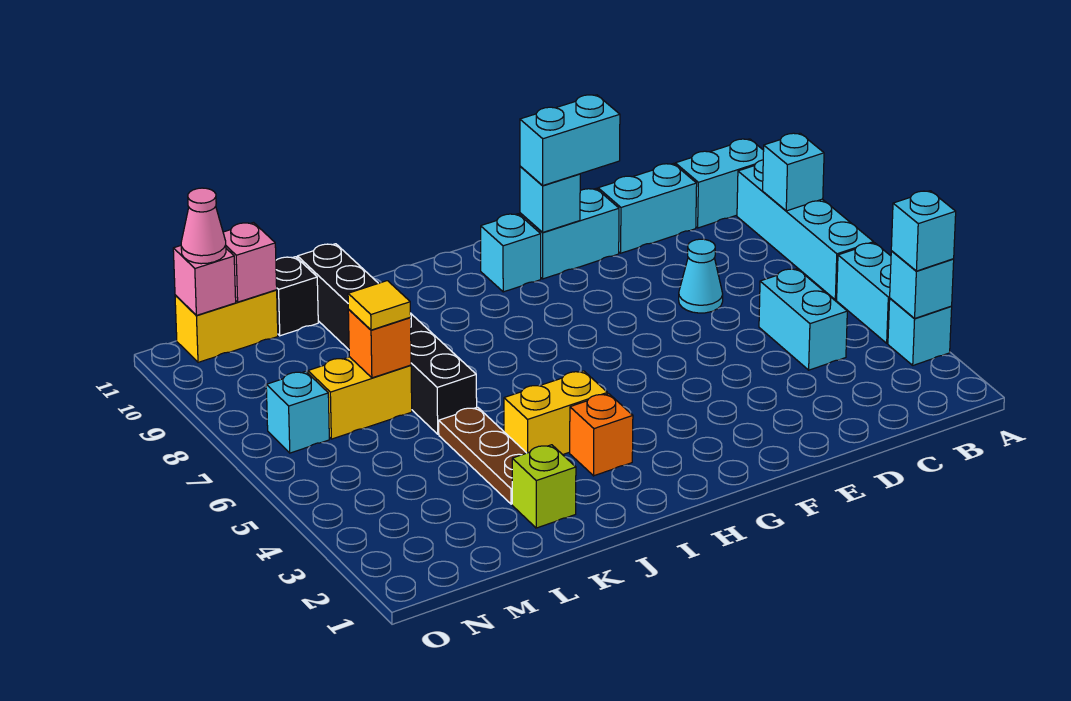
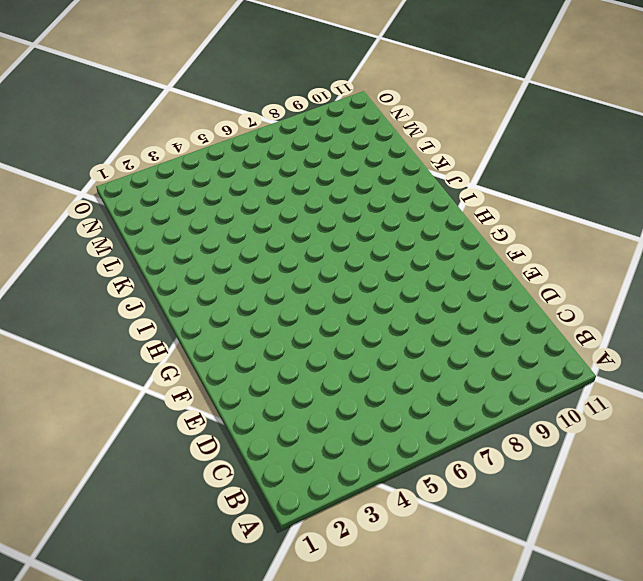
none -> cyan brick A3 level 1
none -> cyan brick A4:A5 level 1
none -> cyan brick A6:A9 level 1

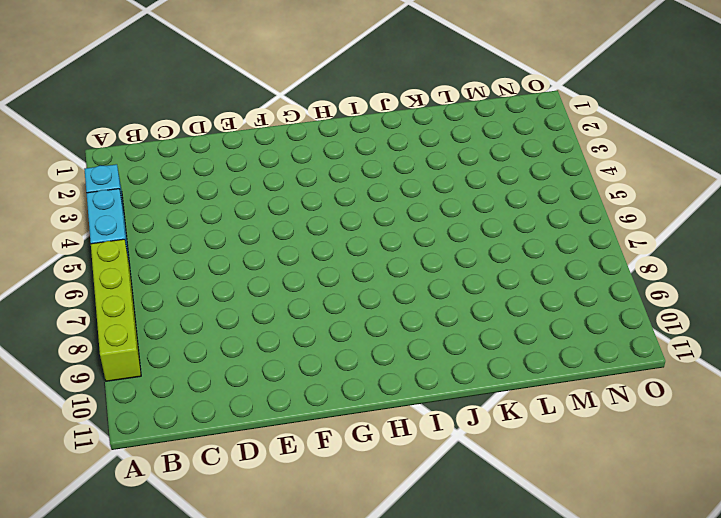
lime brick A6:A9 level 1 -> cyan brick A6:A9 level 1
none -> cyan brick A10:B10 level 1
none -> cyan brick C4:C5 level 1
none -> cyan brick C10:D10 level 1

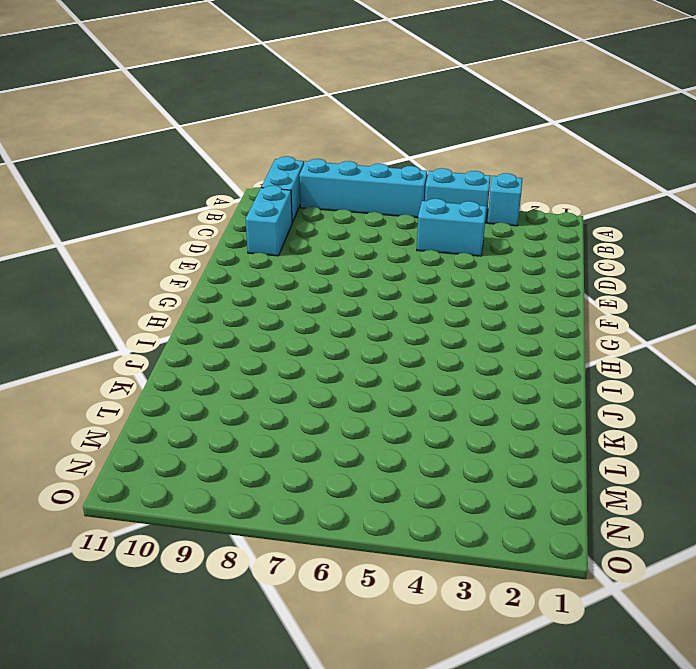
none -> cyan cone D7 level 1
none -> cyan brick E10:F10 level 1
none -> cyan brick G10 level 1

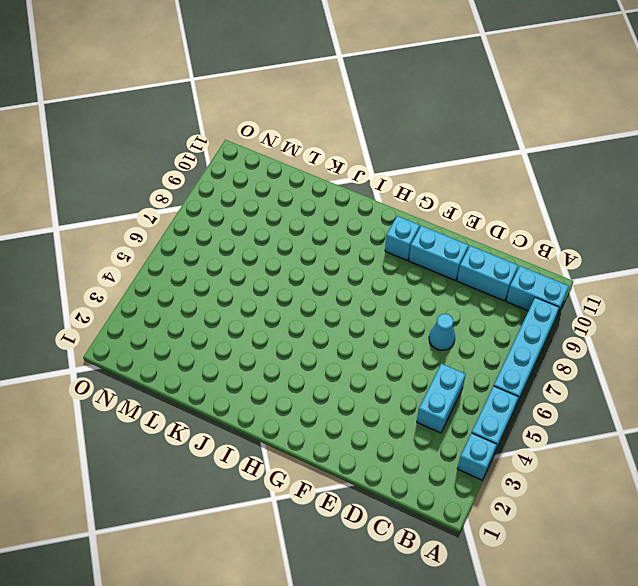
none -> orange brick I3 level 1
none -> yellow brick I4:J4 level 1
none -> lime brick K2 level 1

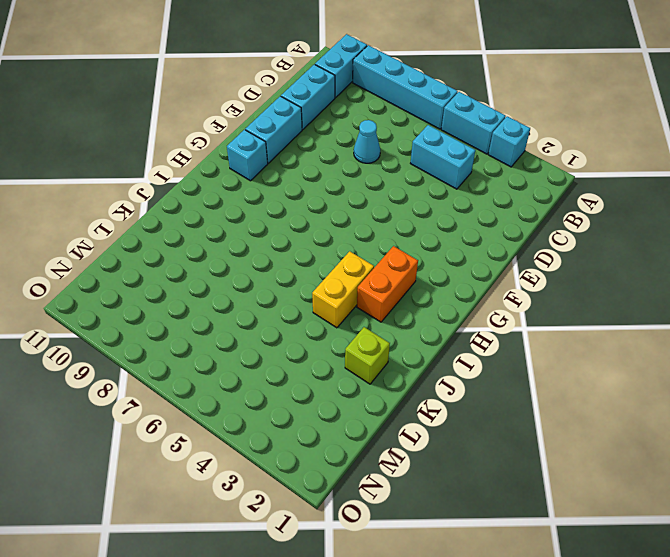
orange brick H3:I3 level 1 -> orange brick I3 level 1
none -> brown plate K3:K5 level 1
none -> black brick K6:K11 level 1
none -> yellow brick L7:M7 level 1

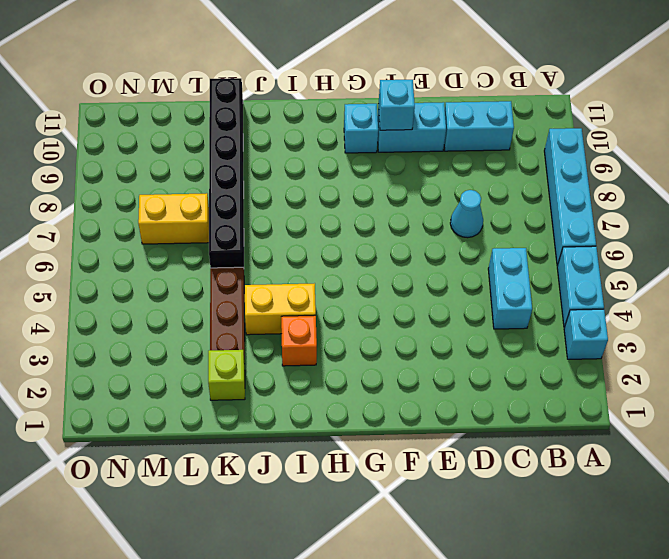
none -> cyan brick A10:B10 level 1
none -> black brick L11 level 1
none -> yellow brick M11:N11 level 1

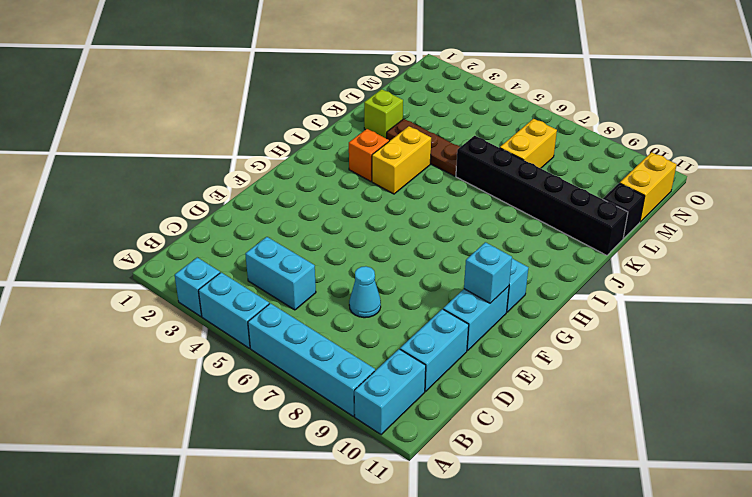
none -> cyan brick N7 level 1
none -> cyan brick A3 level 2
none -> cyan brick A8 level 2

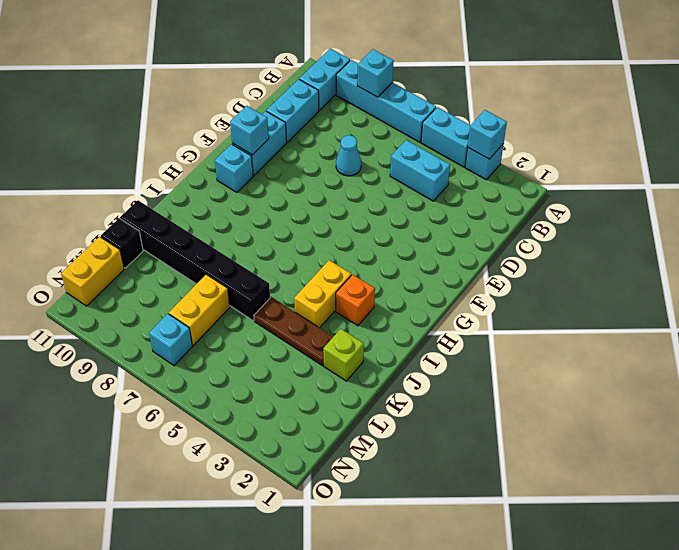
none -> orange brick L7 level 2
none -> pink brick M11 level 2
none -> pink brick N11 level 2

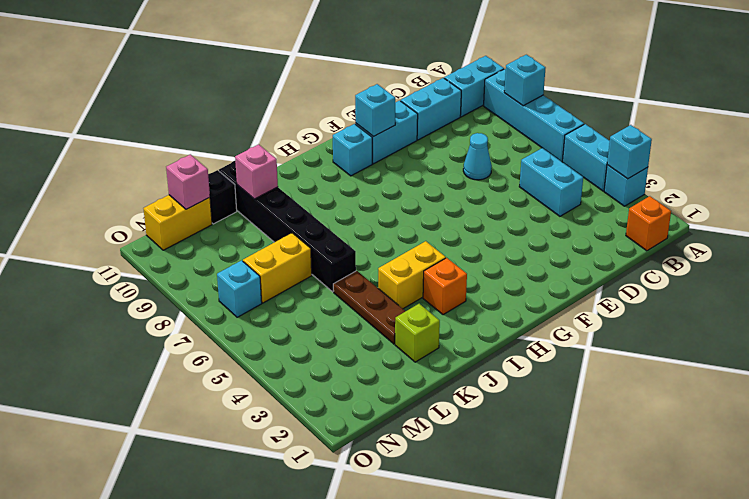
orange brick B1 level 1 -> orange brick L7 level 2
pink brick K10 level 2 -> pink brick N11 level 2
none -> cyan brick A3 level 3
none -> cyan brick E10:F10 level 3
none -> yellow tile L7 level 3

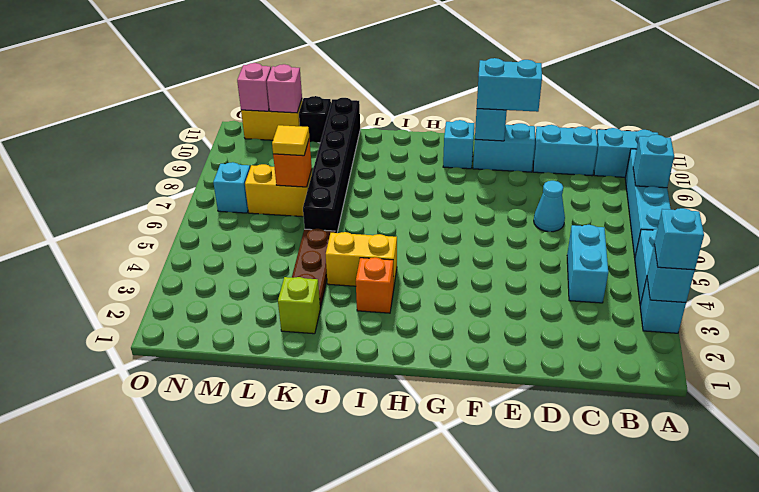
none -> pink cone N11 level 3

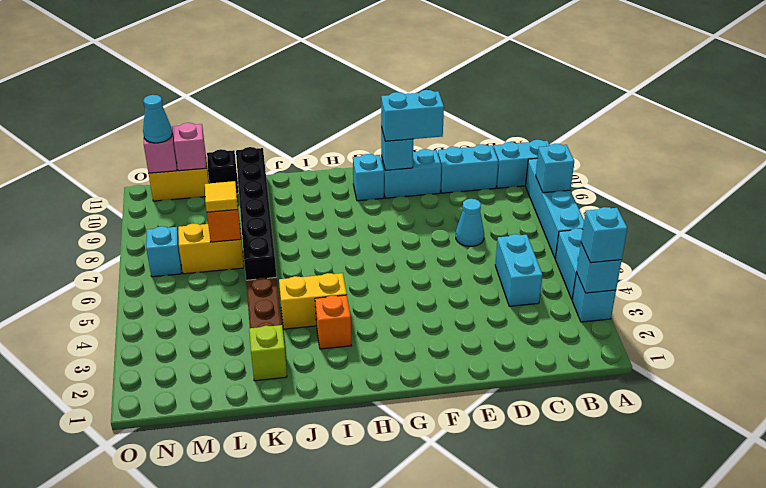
cyan cone N11 level 3 -> pink cone N11 level 3

